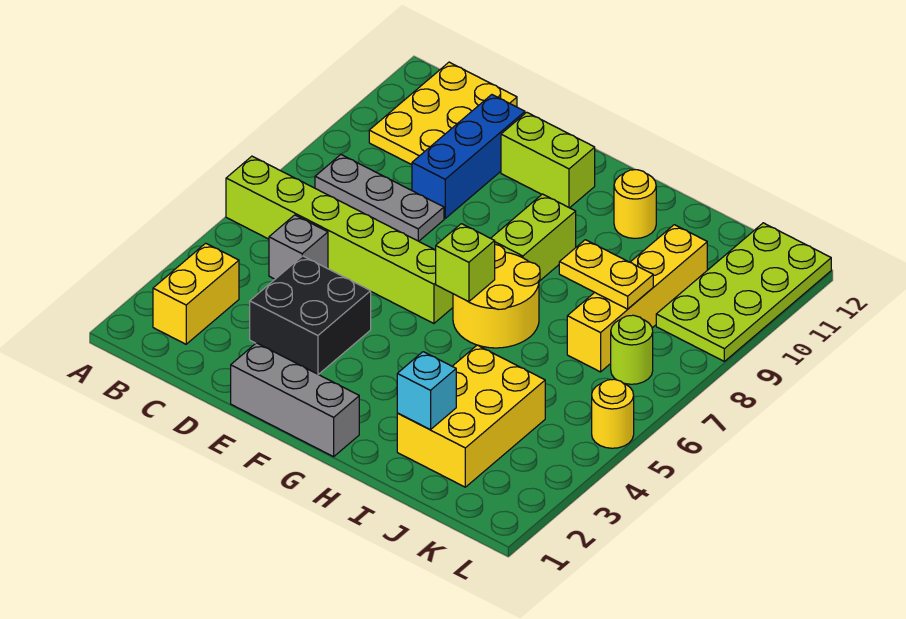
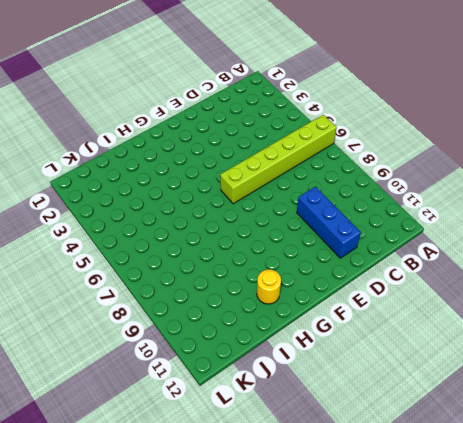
none -> yellow brick B2:B3 level 1
none -> grey plate B8:D8 level 1
none -> yellow plate B10:C12 level 1

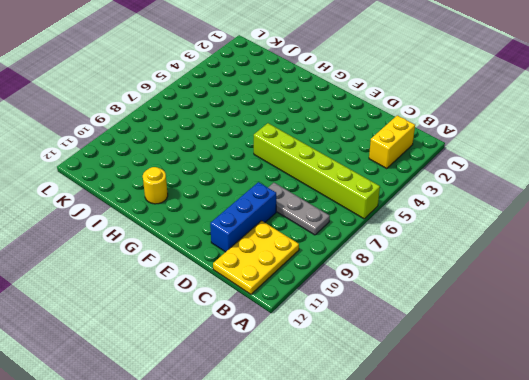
none -> grey brick C5 level 1
none -> black brick D3:E4 level 1
none -> grey brick E1:G1 level 1

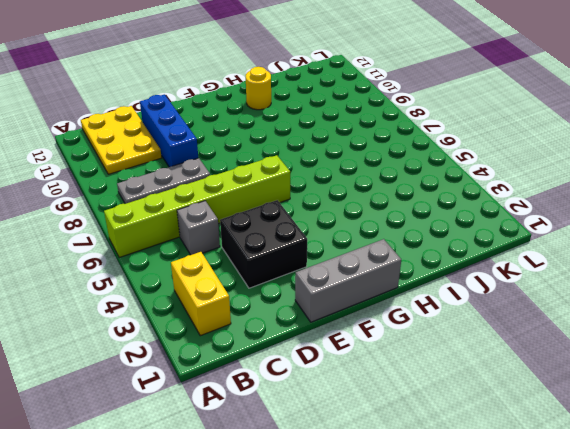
none -> lime brick E11:F11 level 1
none -> yellow round brick G6:H7 level 1
none -> lime brick G8:G9 level 1

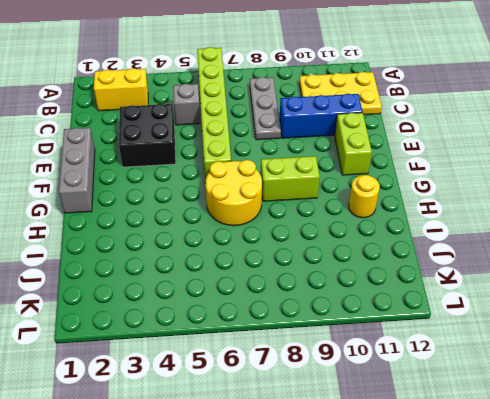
none -> yellow brick I2:J4 level 1
none -> yellow brick J7:J10 level 1
none -> lime round brick K7 level 1

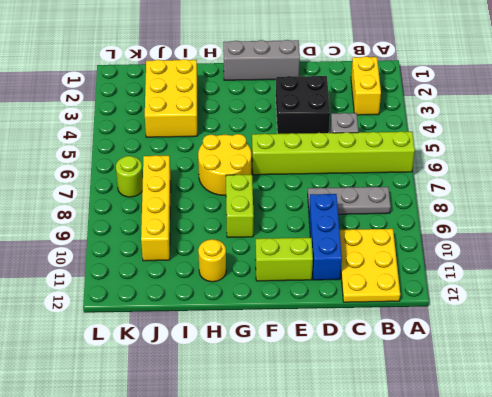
none -> lime plate K9:L12 level 1
none -> yellow round brick L5 level 1
none -> lime brick G6 level 2

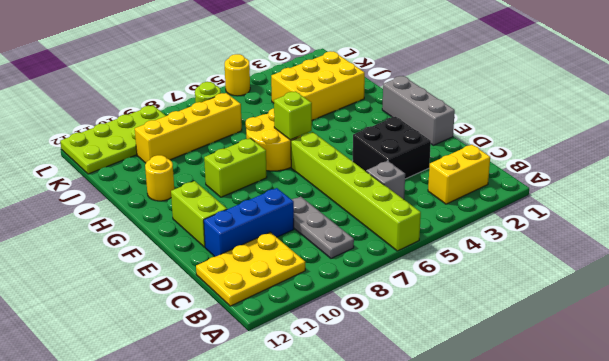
none -> cyan brick I2 level 2
none -> yellow plate I8:J8 level 2

